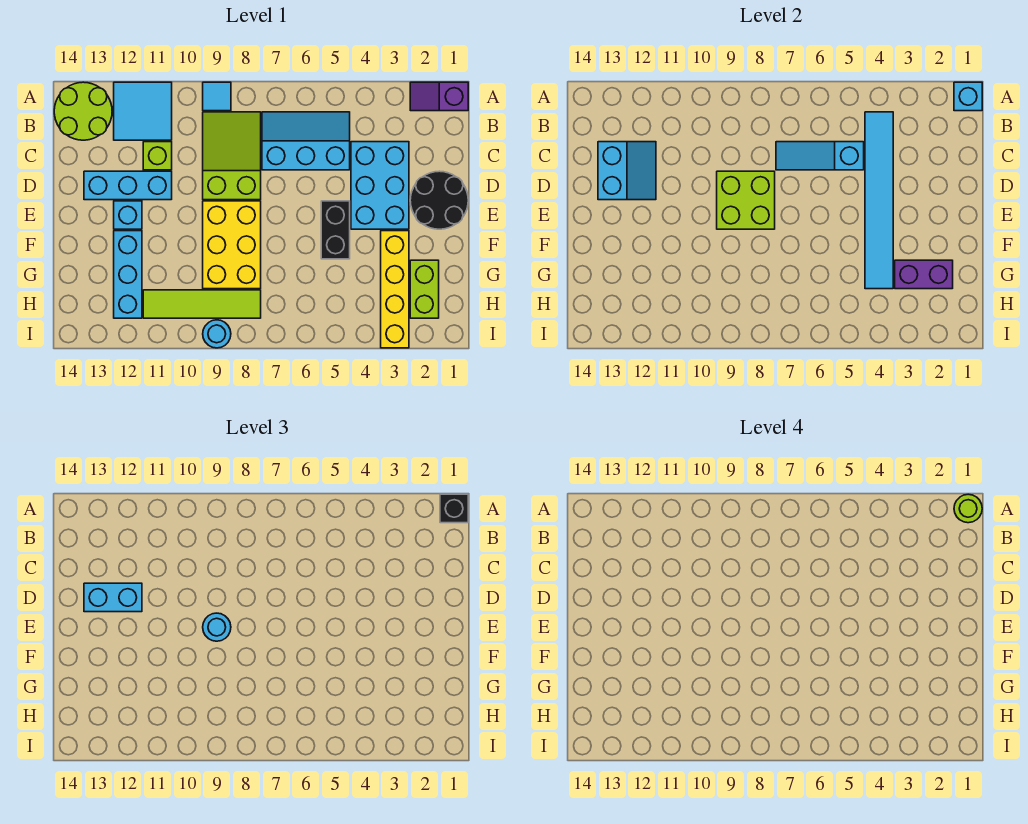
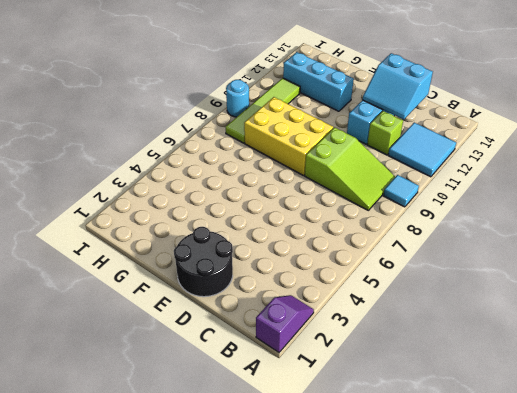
none -> lime round brick A13:B14 level 1
none -> cyan slope B5:C7 level 1 top C
none -> cyan brick C3:E4 level 1

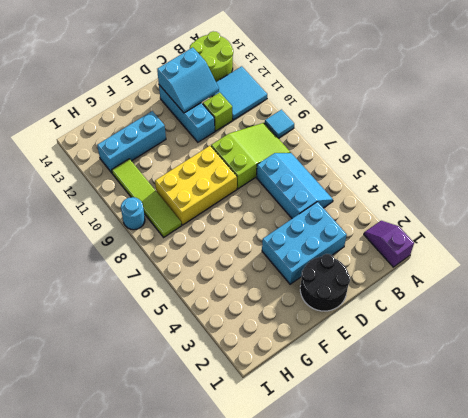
none -> black brick E5:F5 level 1
none -> cyan brick E12 level 1
none -> yellow brick F3:I3 level 1

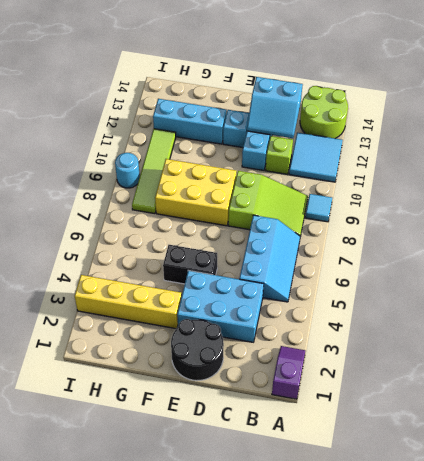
none -> lime brick G2:H2 level 1
none -> cyan brick A1 level 2
none -> cyan tile B4:G4 level 2

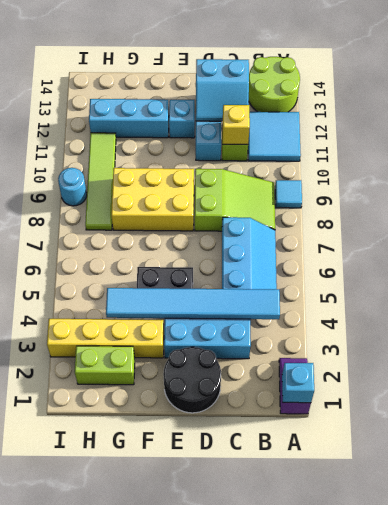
yellow brick C11 level 2 -> none
none -> cyan slope C5:C7 level 2 top 5
none -> lime brick D8:E9 level 2
none -> purple brick G2:G3 level 2

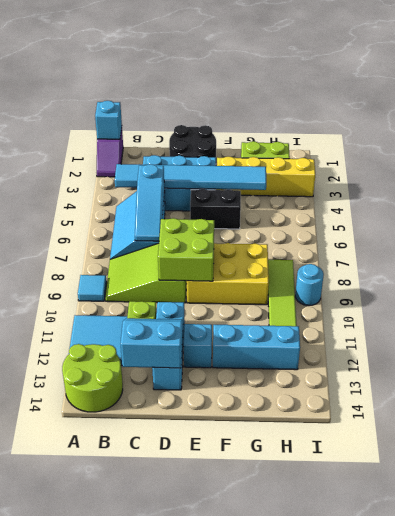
none -> purple brick G2:G3 level 2
none -> black brick A1 level 3
none -> cyan brick D12:D13 level 3

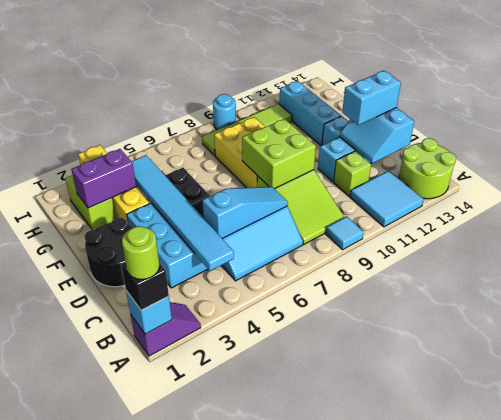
none -> cyan round brick E9 level 3

